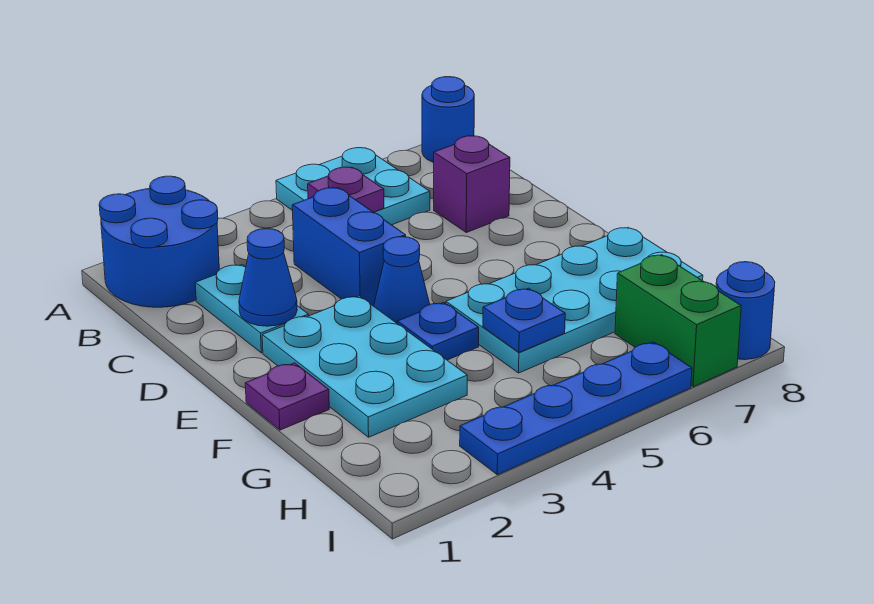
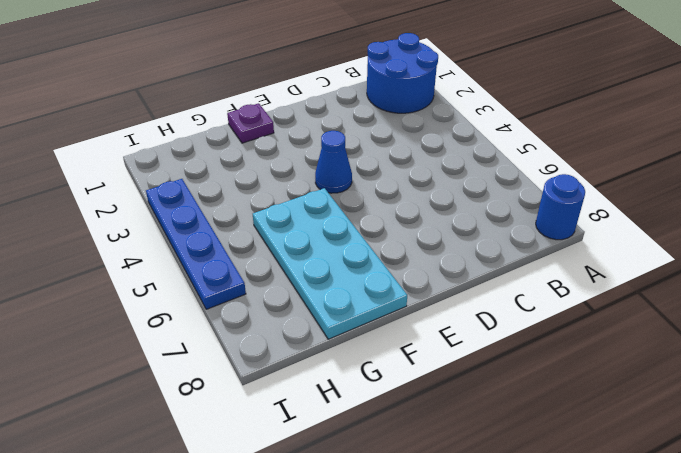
none -> cyan plate A5:B6 level 1
none -> cyan plate C2:D2 level 1
none -> blue brick C4:D4 level 1

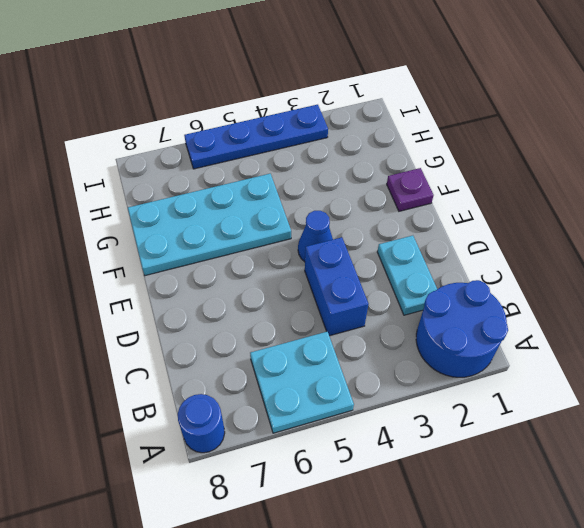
none -> purple brick C7 level 1
none -> cyan plate E2:G3 level 1
none -> blue plate F4 level 1

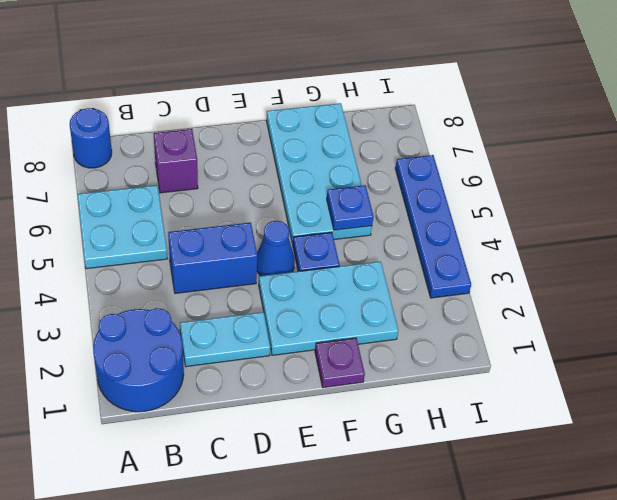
none -> green brick H7:I7 level 1
none -> blue round brick I8 level 1
none -> purple plate B5 level 2

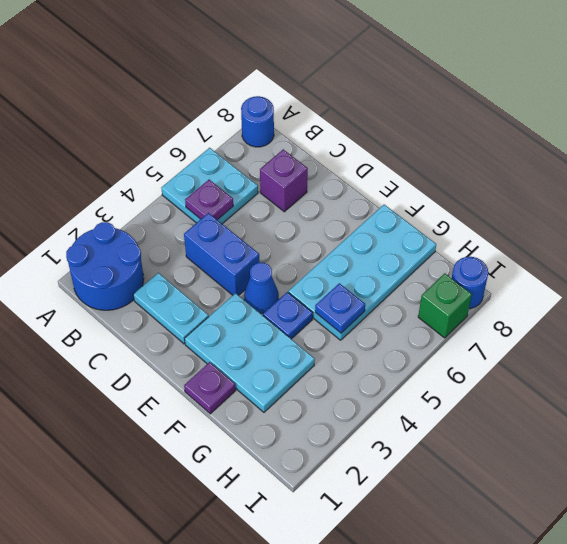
green brick I7 level 1 -> green brick H7:I7 level 1
none -> blue plate I3:I6 level 1
none -> blue cone D2 level 2

